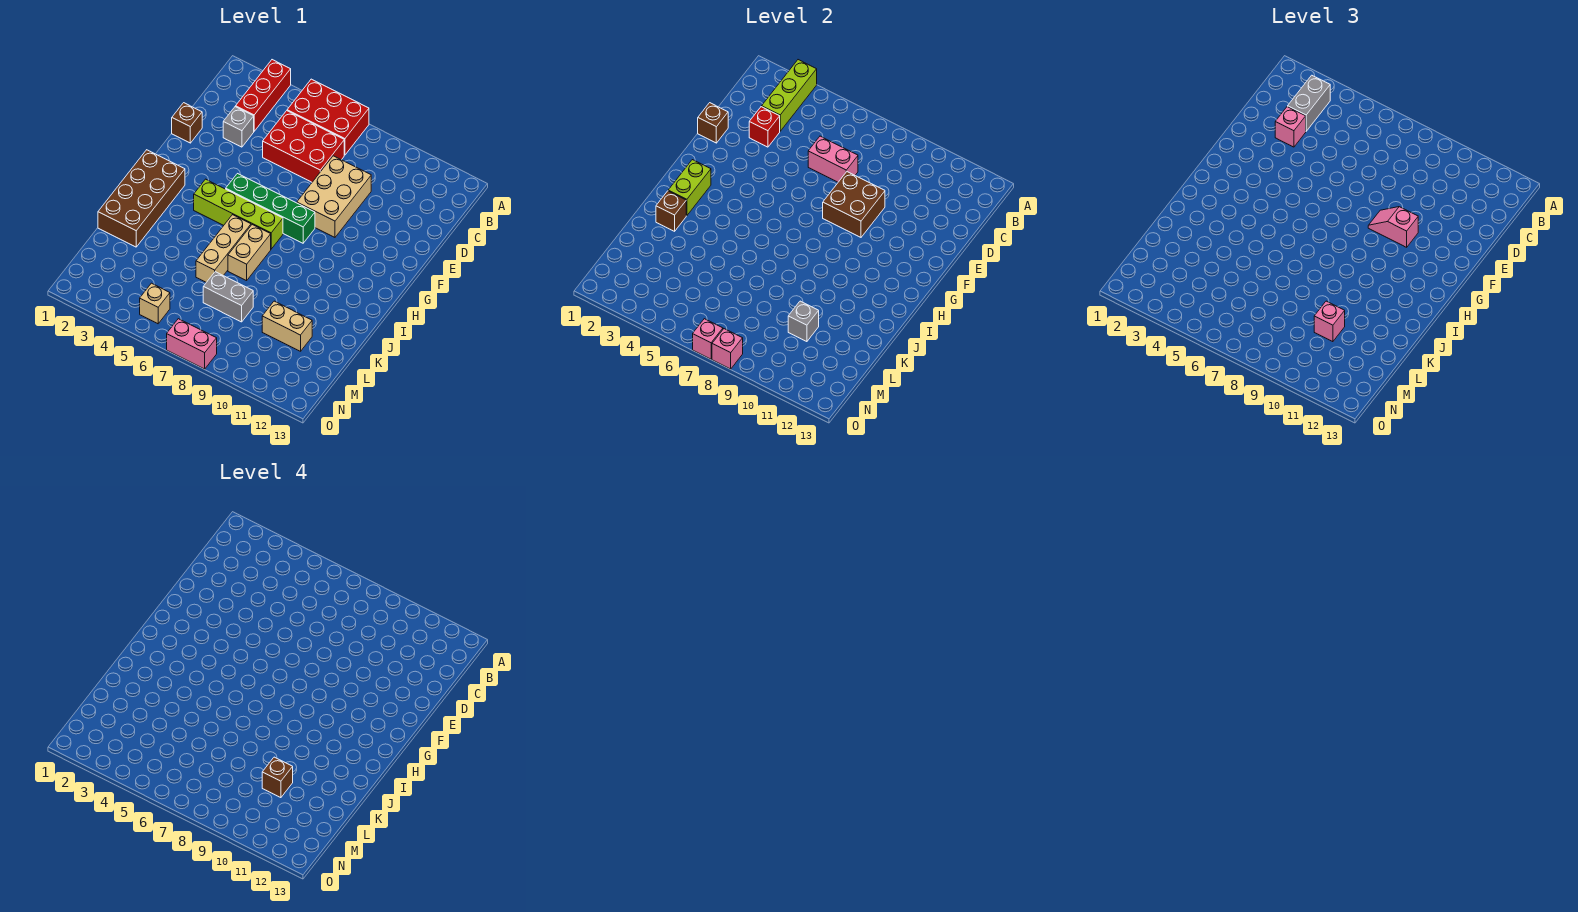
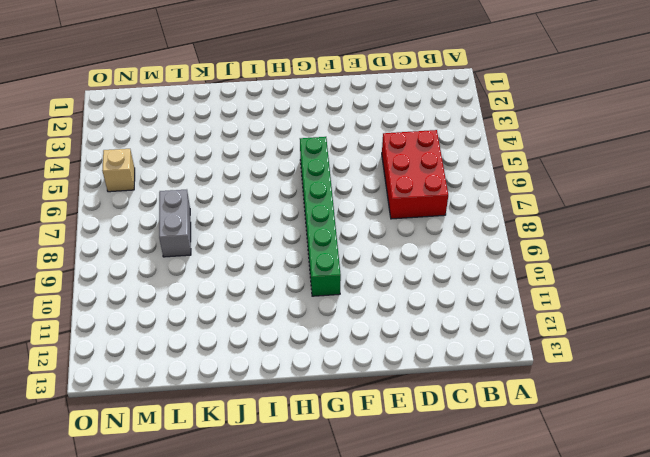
green brick G5:G10 level 1 -> green brick G5:G8 level 1
none -> red brick A3:C3 level 1
none -> red brick A5:B7 level 1
none -> grey brick D3 level 1
none -> tan brick D8:F9 level 1

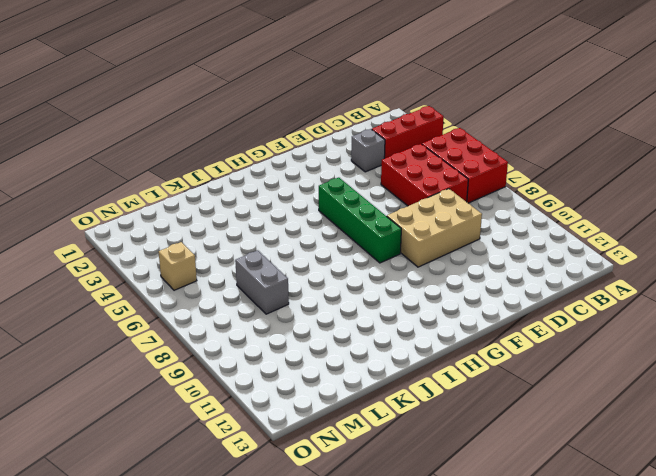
none -> brown brick E1 level 1
none -> brown brick H1:K2 level 1
none -> lime brick H4:H7 level 1
none -> tan brick I6:K6 level 1

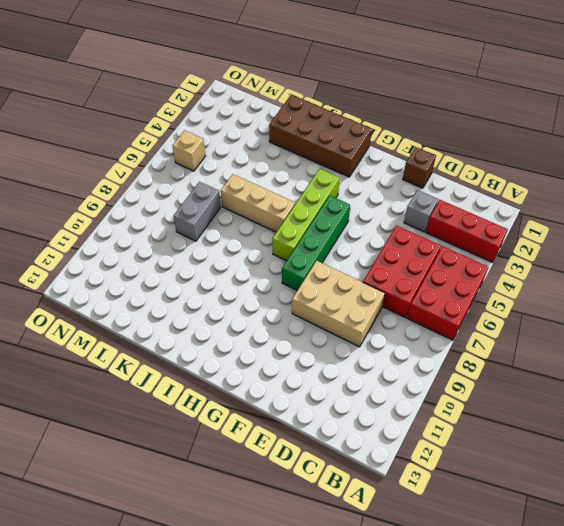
none -> tan brick I7:J7 level 1
none -> tan brick L10:L11 level 1
none -> pink brick O7:O8 level 1
none -> lime brick A3:C3 level 2

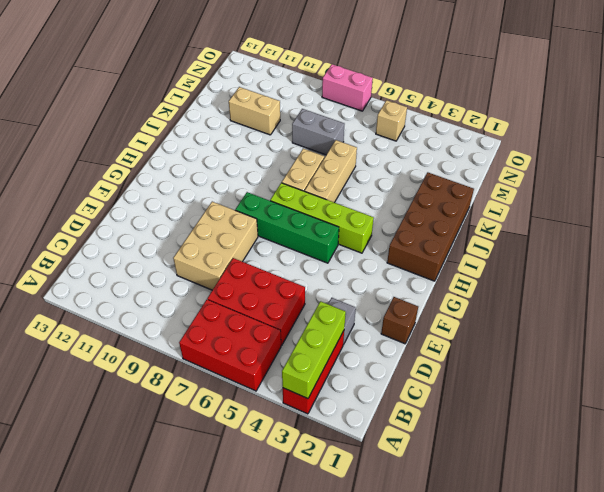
none -> red brick D3 level 2
none -> pink brick D6:D7 level 2
none -> brown brick E1 level 2
none -> brown brick E8:F9 level 2

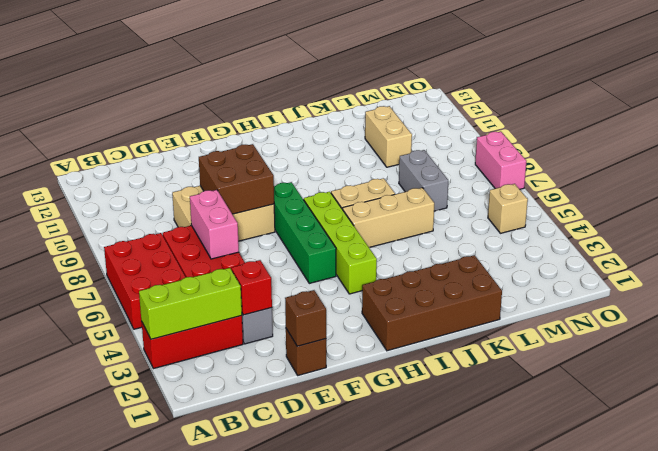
none -> lime brick H2:I2 level 2
none -> brown brick J2 level 2
none -> grey brick L10 level 2
none -> pink brick O7 level 2

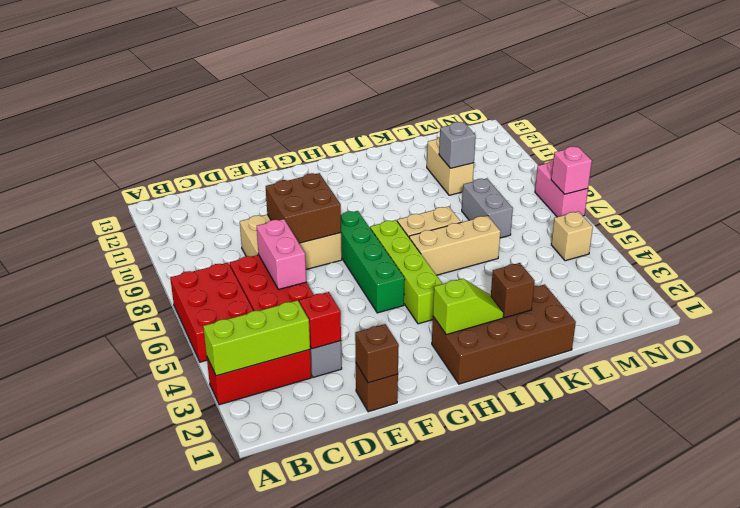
lime slope H2:I2 level 2 top H -> lime brick H2:I2 level 2
none -> pink brick O8 level 2
none -> grey brick B3:C3 level 3
none -> pink brick D3 level 3
none -> pink slope F9:F10 level 3 top 10

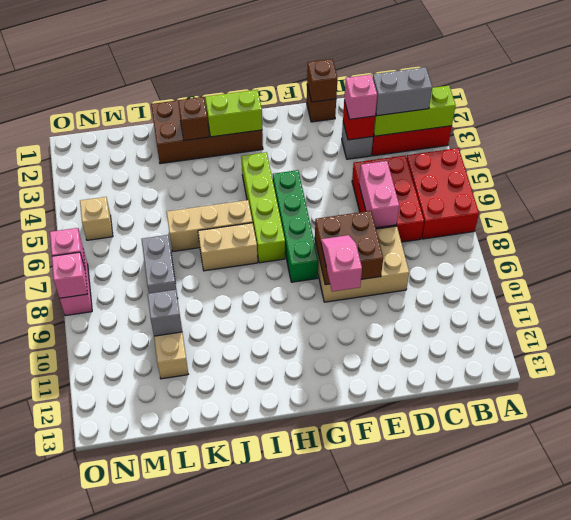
none -> pink brick L10 level 3
none -> brown brick L10 level 4

